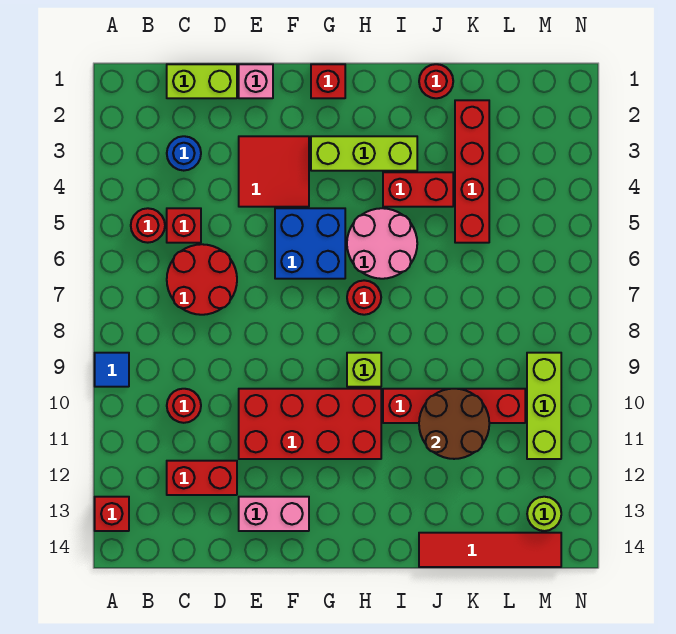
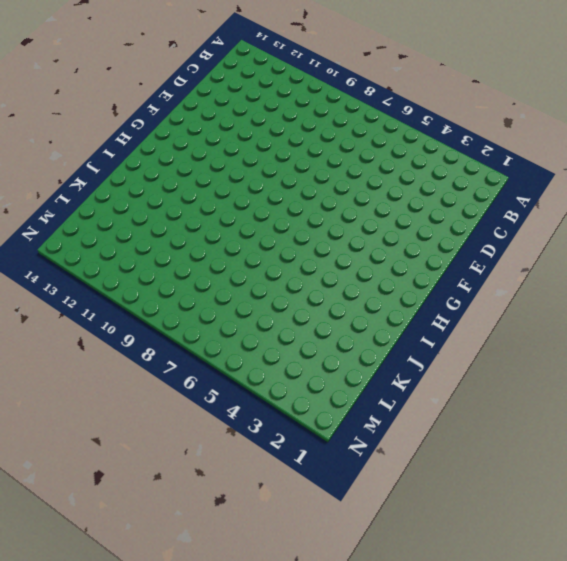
none -> blue tile A9 level 1
none -> red brick A13 level 1
none -> red round brick B5 level 1

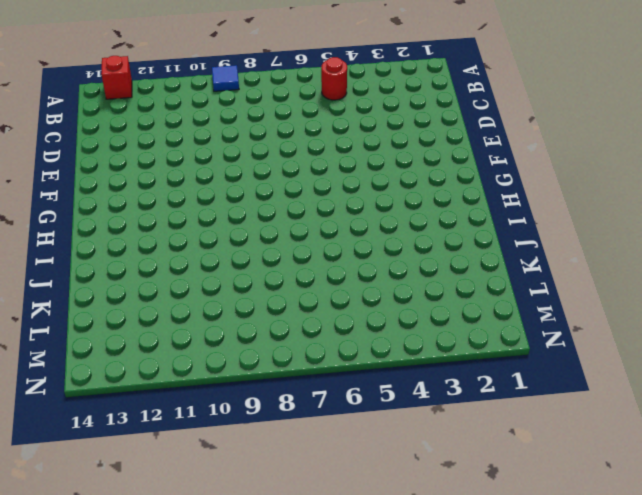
none -> lime brick C1:D1 level 1
none -> blue round brick C3 level 1
none -> red brick C5 level 1

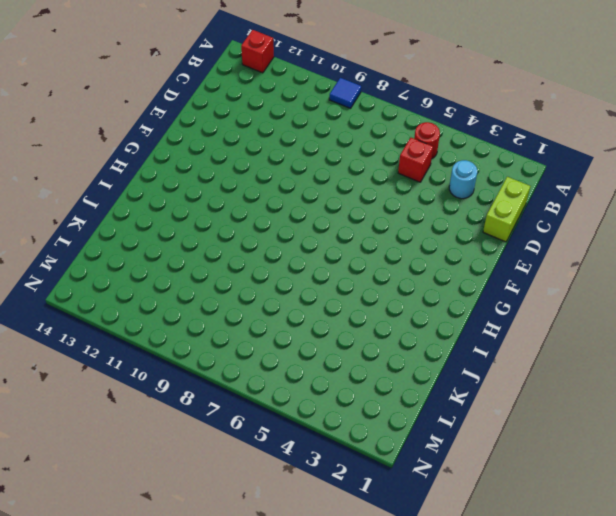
cyan round brick C3 level 1 -> blue round brick C3 level 1
none -> red round brick C6:D7 level 1
none -> red round brick C10 level 1
none -> red brick C12:D12 level 1

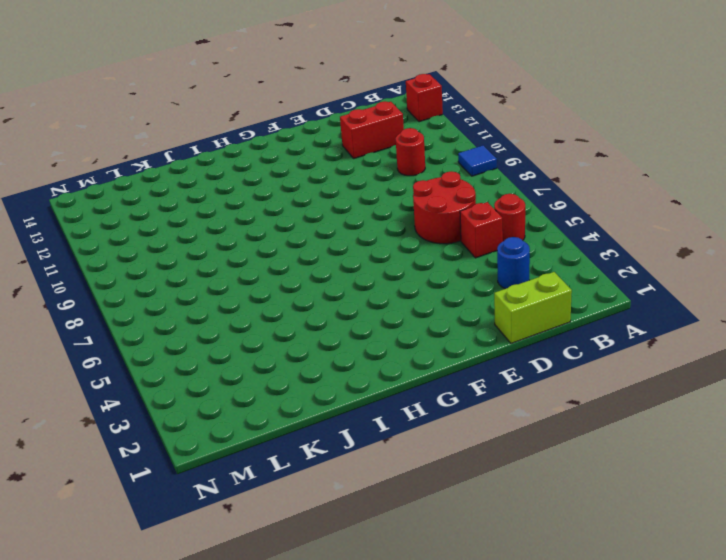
none -> pink brick E1 level 1
none -> red tile E3:F4 level 1
none -> red brick E10:H11 level 1

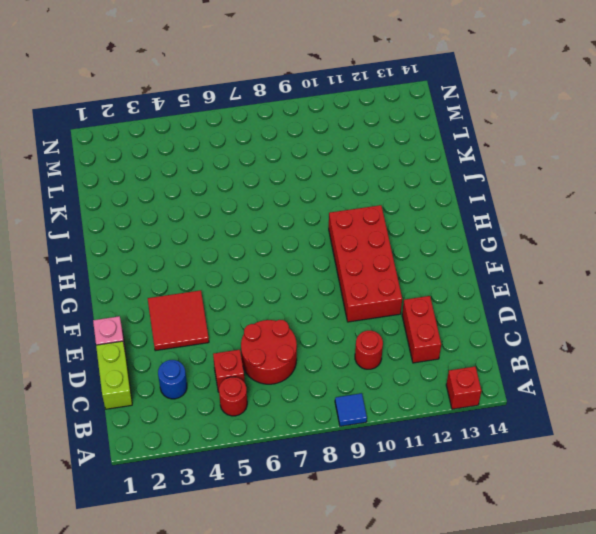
none -> pink brick E13:F13 level 1
none -> blue brick F5:G6 level 1
none -> red brick G1 level 1

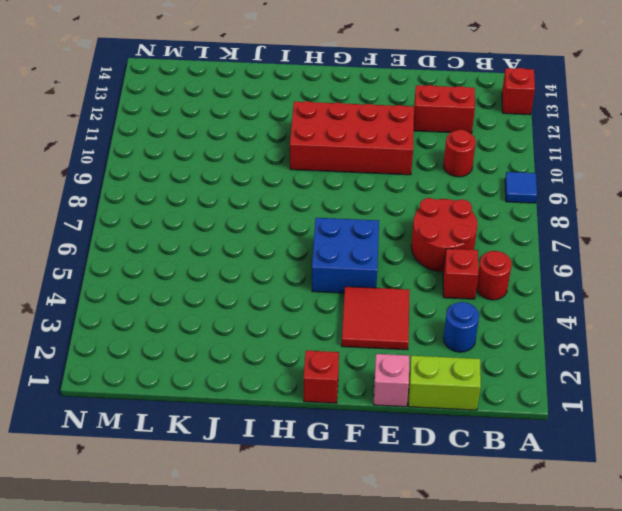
none -> pink brick E13:F13 level 1
none -> lime brick G3:I3 level 1
none -> pink round brick H5:I6 level 1

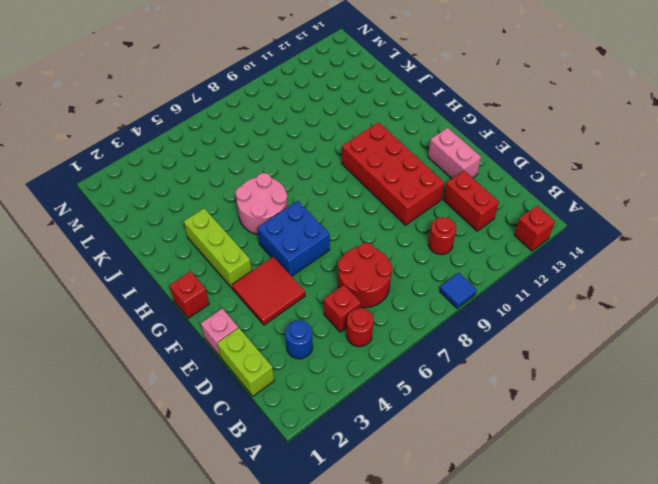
none -> red round brick H7 level 1
none -> lime brick H9 level 1
none -> red brick I4:J4 level 1

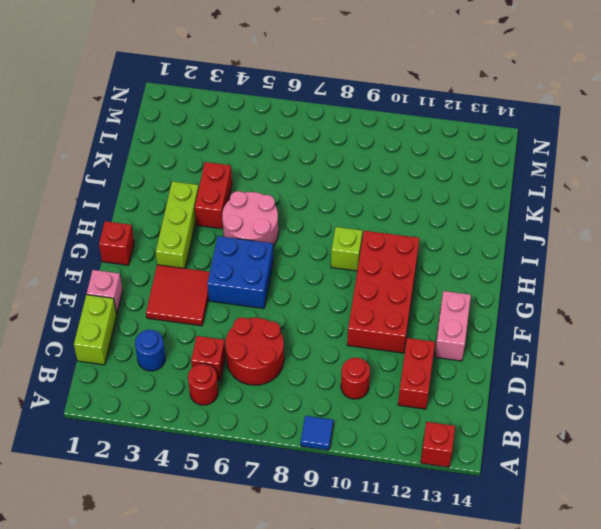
none -> red round brick H7 level 1
none -> red brick I10:L10 level 1
none -> red round brick J1 level 1

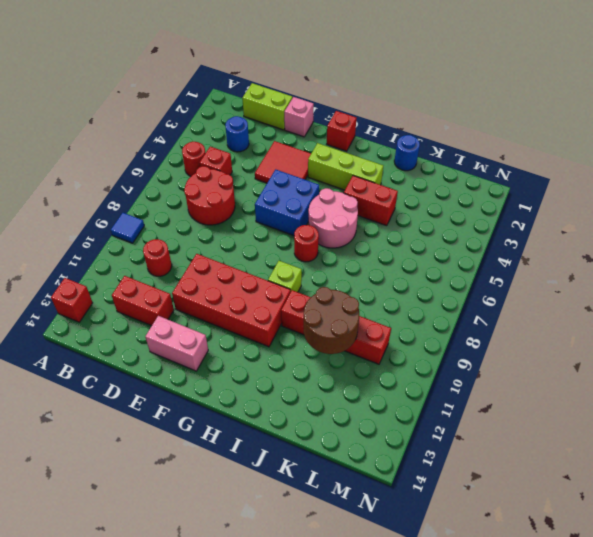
blue round brick J1 level 1 -> red round brick J1 level 1
none -> red tile J14:M14 level 1
none -> red brick K2:K5 level 1
none -> lime brick M9:M11 level 1

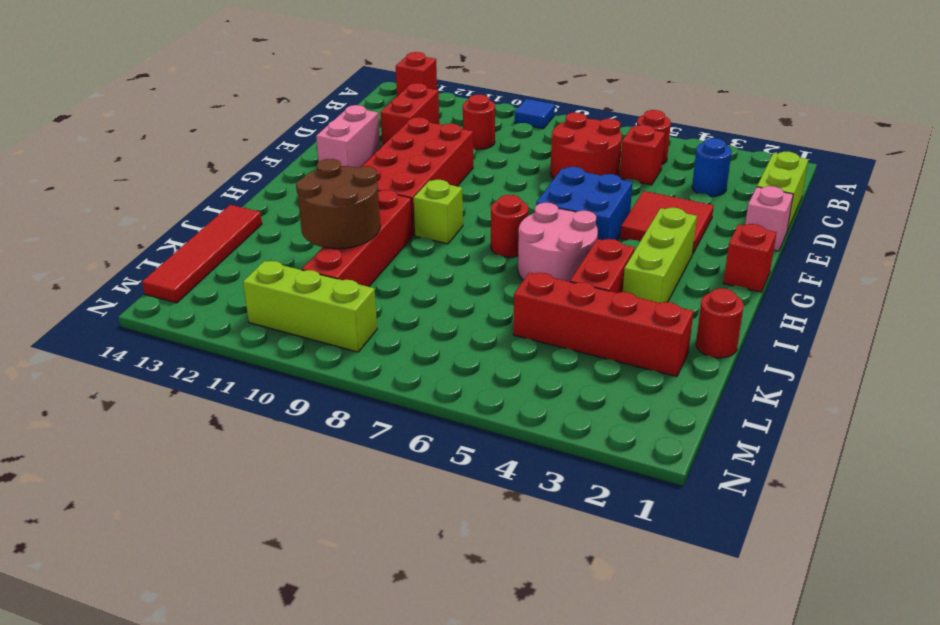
none -> lime round brick M13 level 1

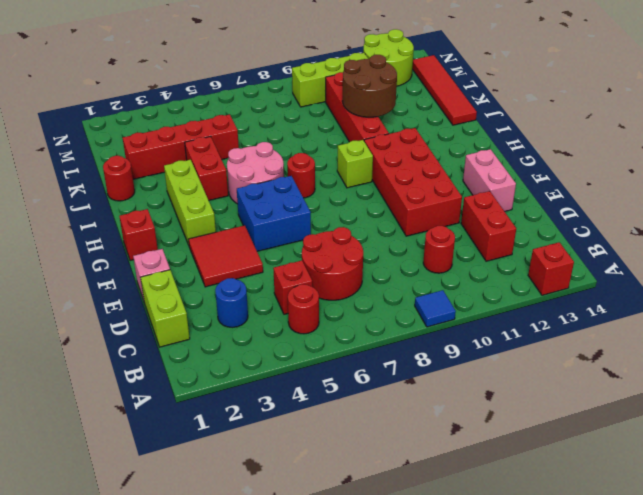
lime round brick M12:N13 level 1 -> lime round brick M13 level 1

